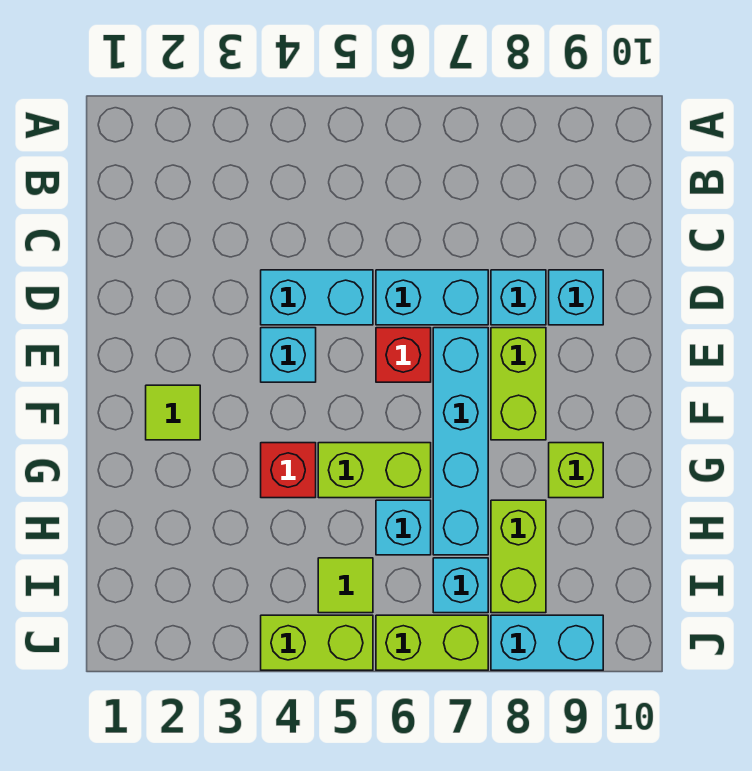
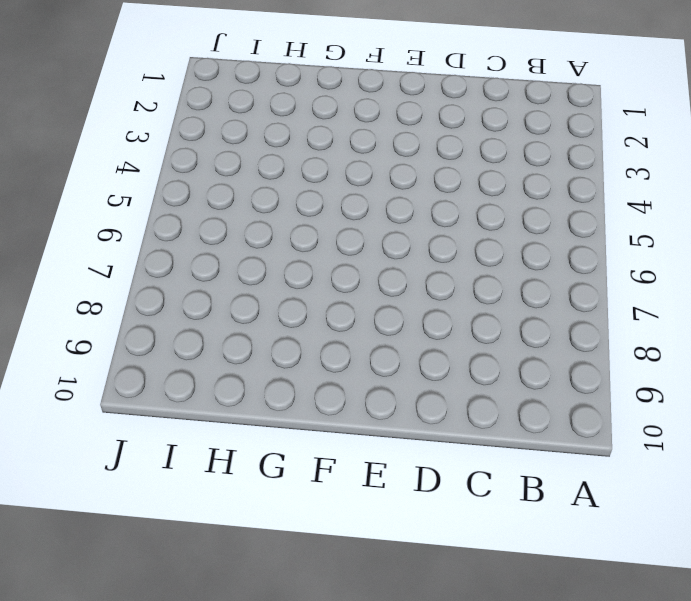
none -> cyan brick D4:D5 level 1
none -> cyan brick D6:D7 level 1
none -> cyan brick D8 level 1

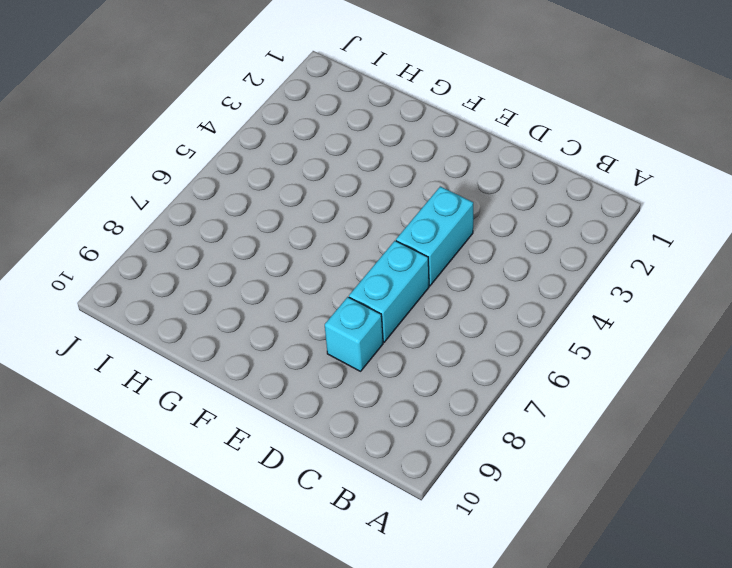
none -> cyan brick D9 level 1
none -> cyan brick E4 level 1
none -> red brick E6 level 1

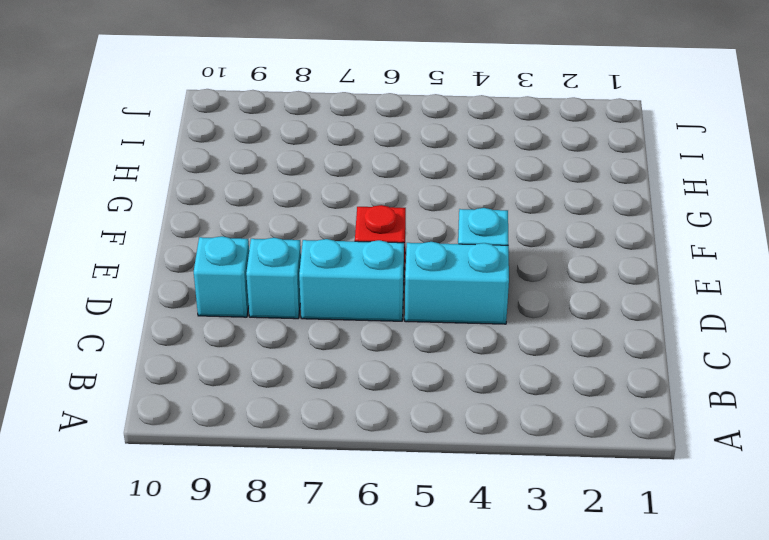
none -> cyan brick E7:H7 level 1
none -> lime brick E8:F8 level 1
none -> lime tile F2 level 1

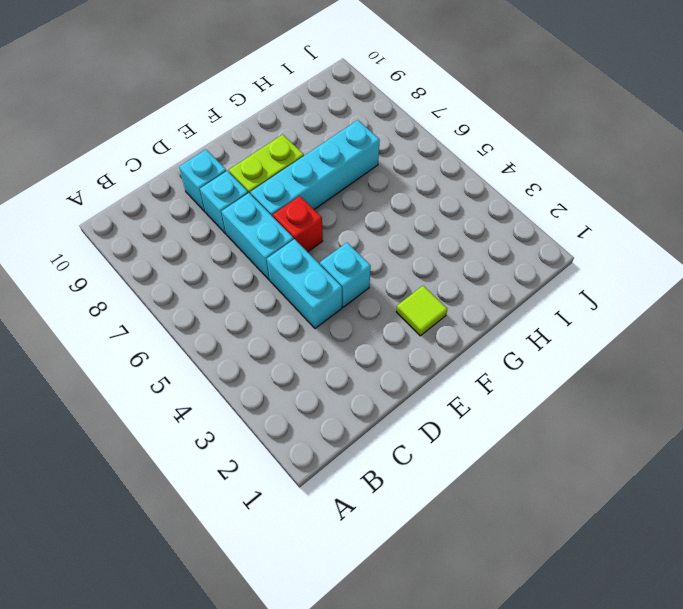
none -> red brick G4 level 1
none -> lime brick G5:G6 level 1
none -> lime brick G9 level 1

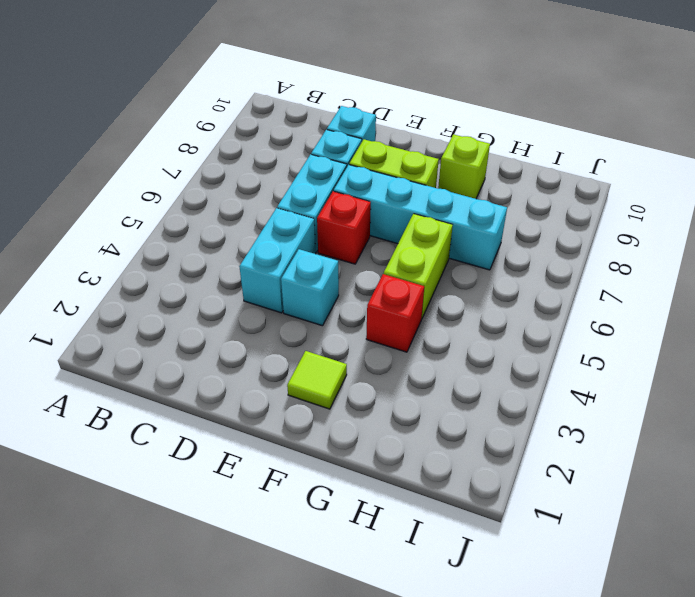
none -> cyan brick H6 level 1
none -> lime brick H8:I8 level 1
none -> lime tile I5 level 1

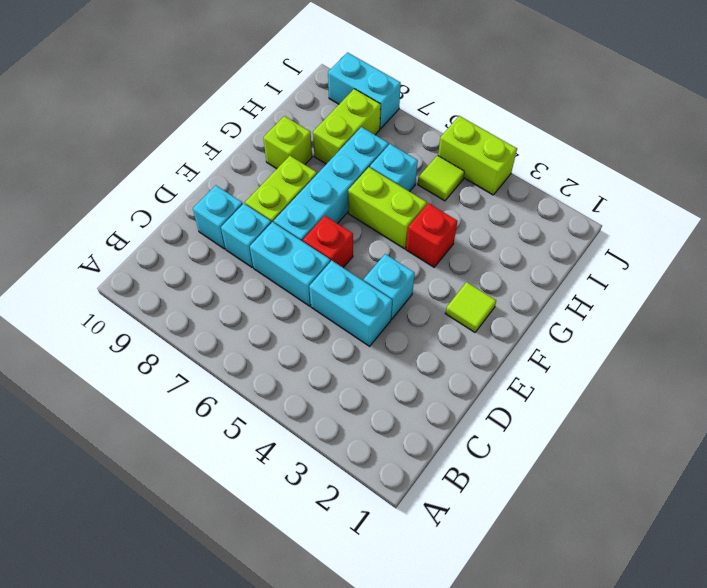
none -> cyan brick I7 level 1
none -> lime brick J6:J7 level 1

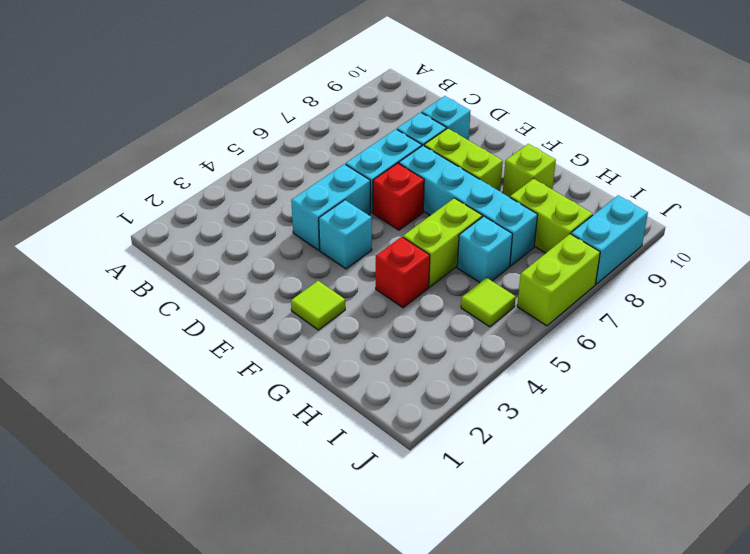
none -> cyan brick I7 level 1
none -> lime brick J4:J5 level 1

